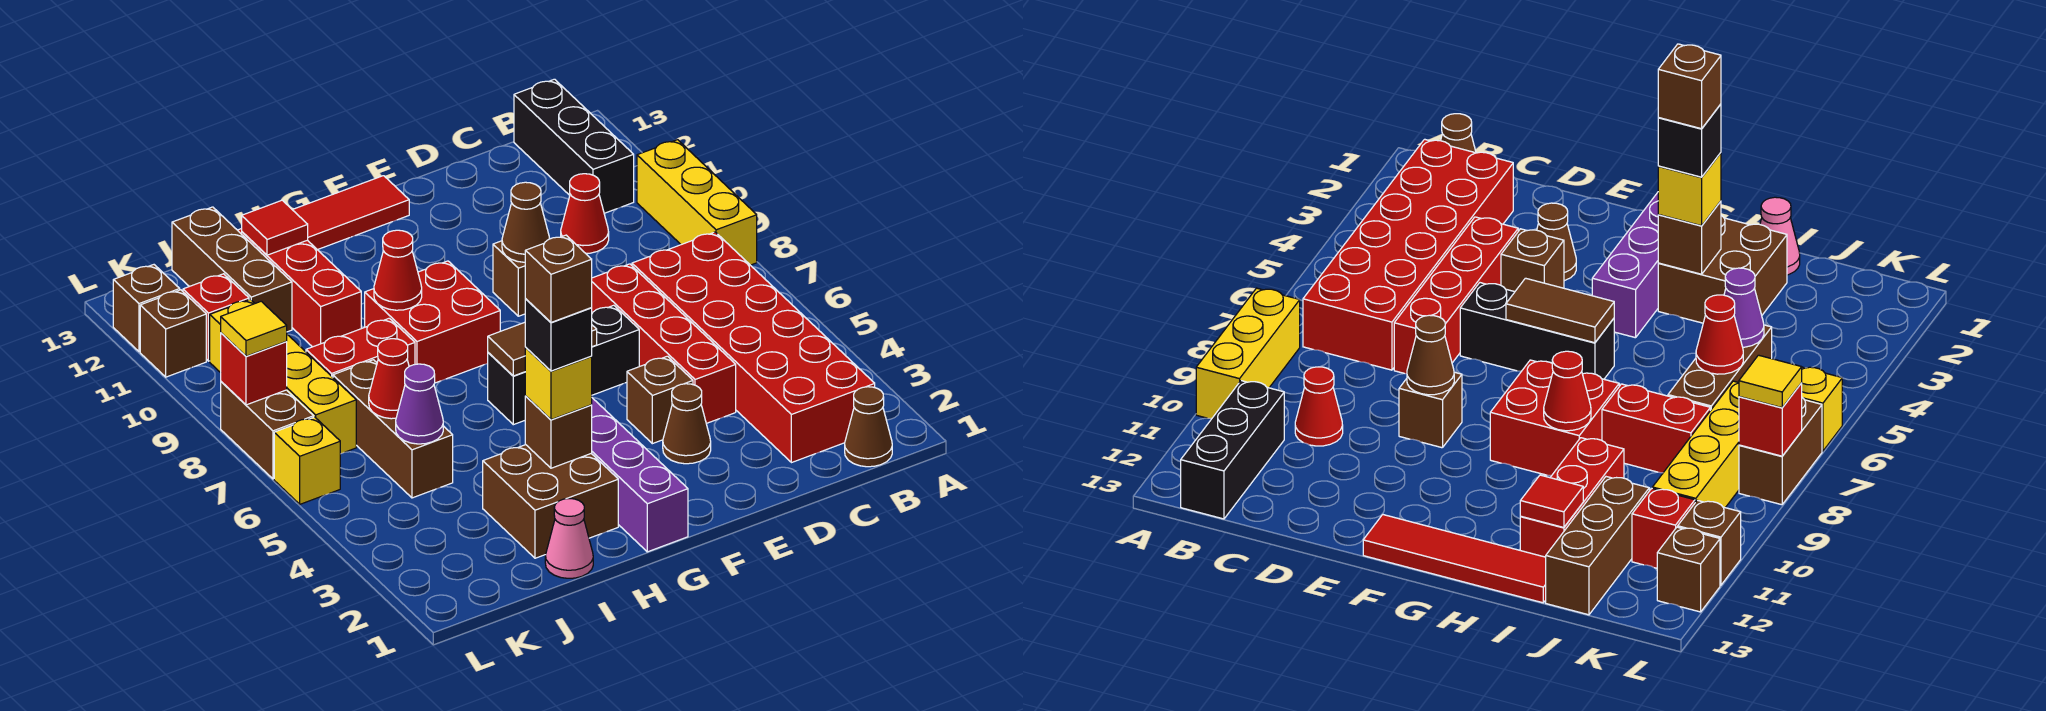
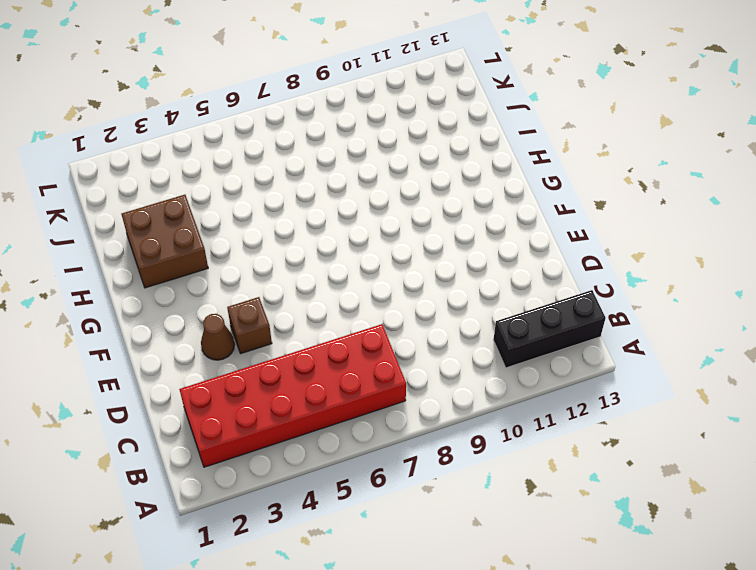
none -> yellow brick A8:A10 level 1
none -> brown cone B1 level 1
none -> red cone C10 level 1
none -> red brick D4:D7 level 1

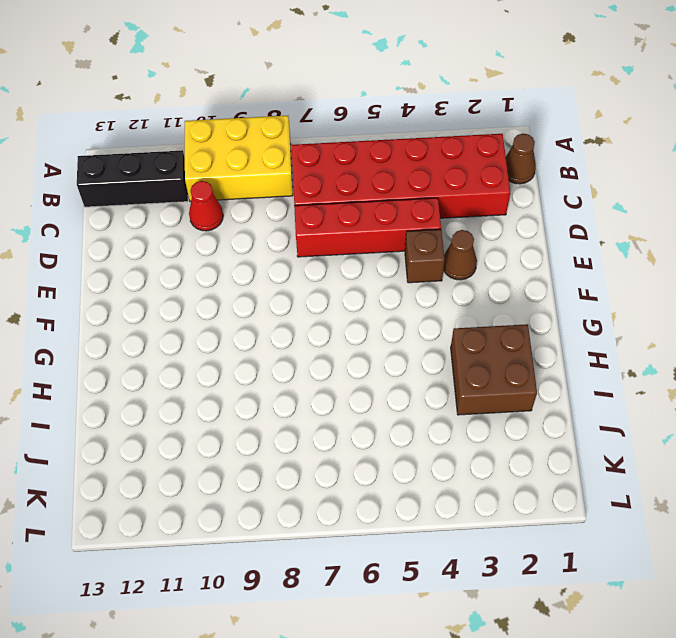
yellow brick A8:B10 level 1 -> yellow brick A8:A10 level 1
none -> black brick E6:G6 level 1
none -> brown brick E9 level 1
none -> red tile F13:I13 level 1
none -> purple brick G1:G4 level 1

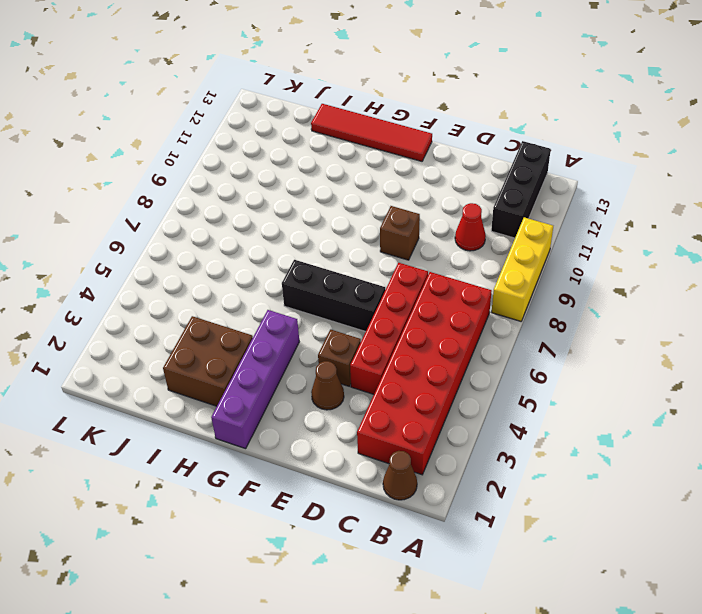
none -> red brick G8:H9 level 1
none -> pink cone I1 level 1
none -> red brick I8:J8 level 1
none -> red brick I10:I12 level 1

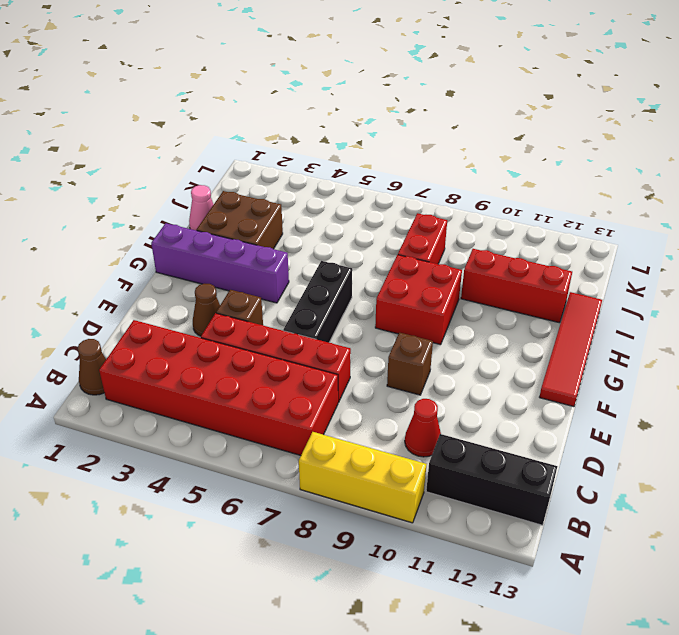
none -> brown brick J5:J7 level 1
none -> brown brick J11:J13 level 1
none -> yellow brick K7:K10 level 1
none -> red brick K11 level 1

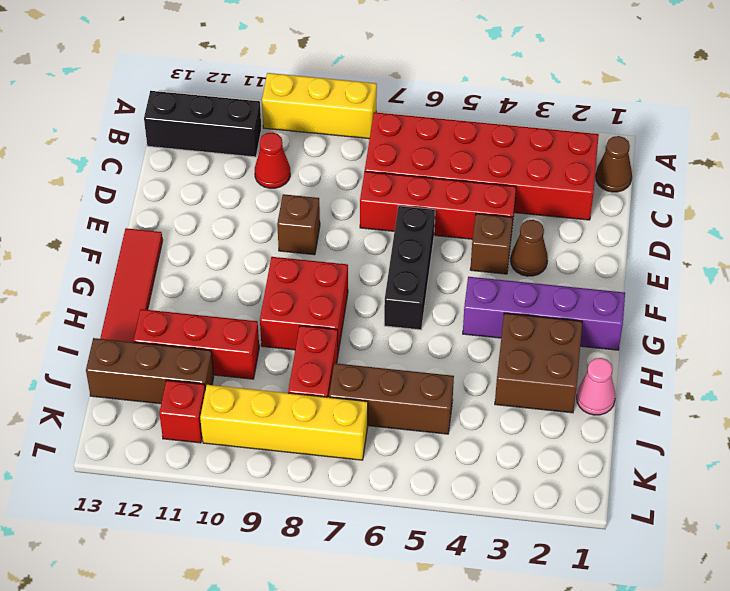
none -> yellow brick L6 level 1
none -> brown brick L7:L8 level 1
none -> brown brick L11 level 1
none -> brown brick L12 level 1

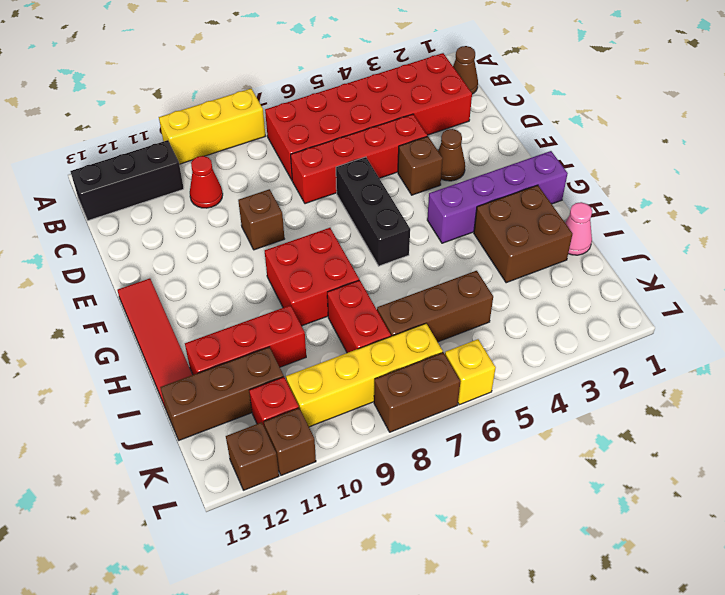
none -> brown cone E9 level 2
none -> brown tile F6:G6 level 2
none -> brown brick H3 level 2
none -> red cone H9 level 2

